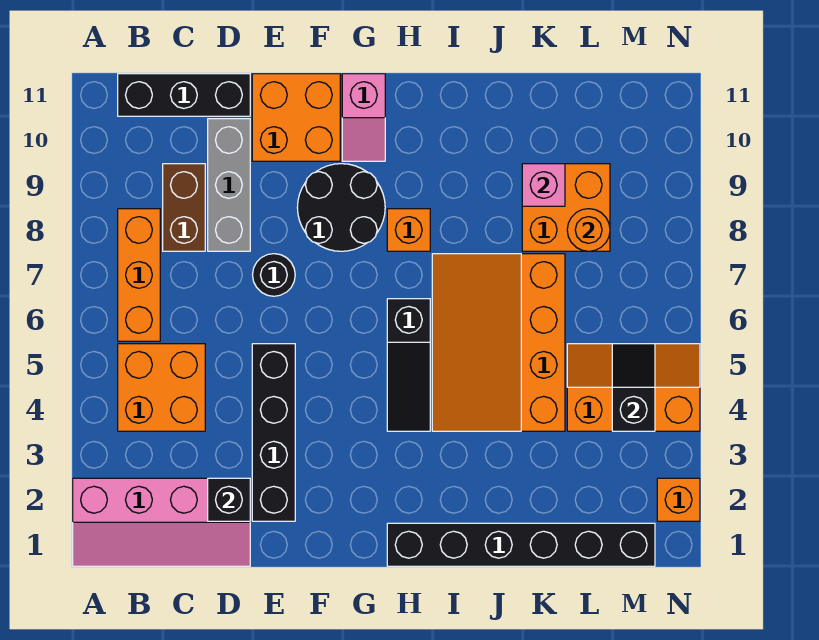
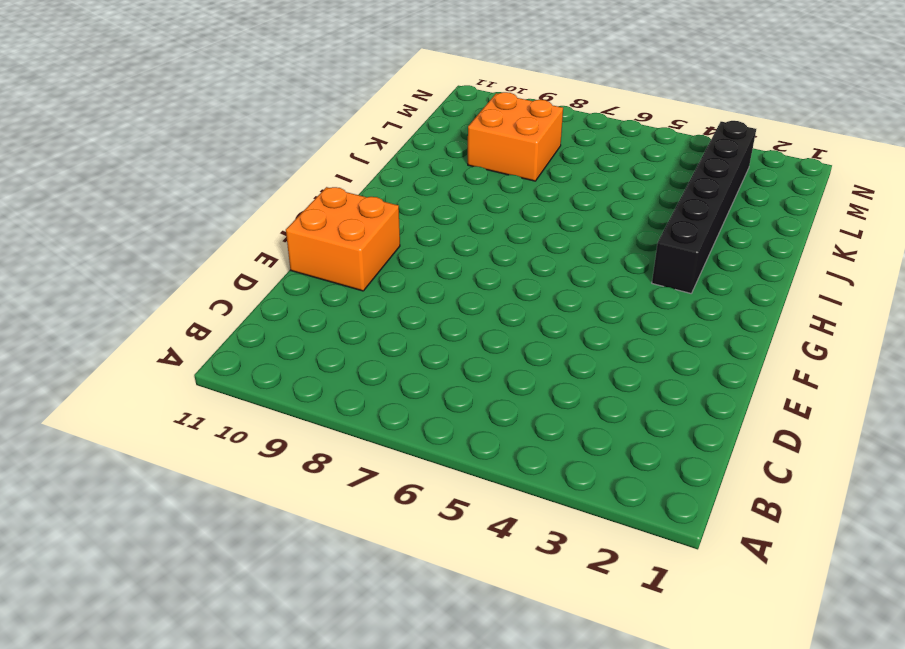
black brick H3:M3 level 1 -> black brick H1:M1 level 1
none -> pink slope A1:D2 level 1 top 2
none -> orange brick B4:C5 level 1
none -> orange brick B6:B8 level 1

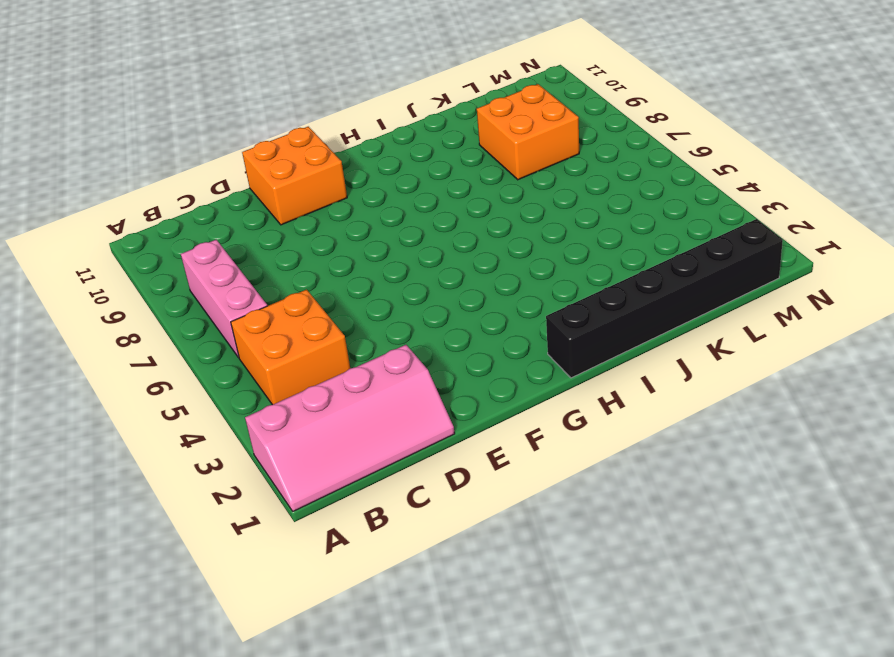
pink brick B6:B8 level 1 -> orange brick B6:B8 level 1
none -> black brick B11:D11 level 1
none -> brown brick C8:C9 level 1
none -> grey brick D8:D10 level 1

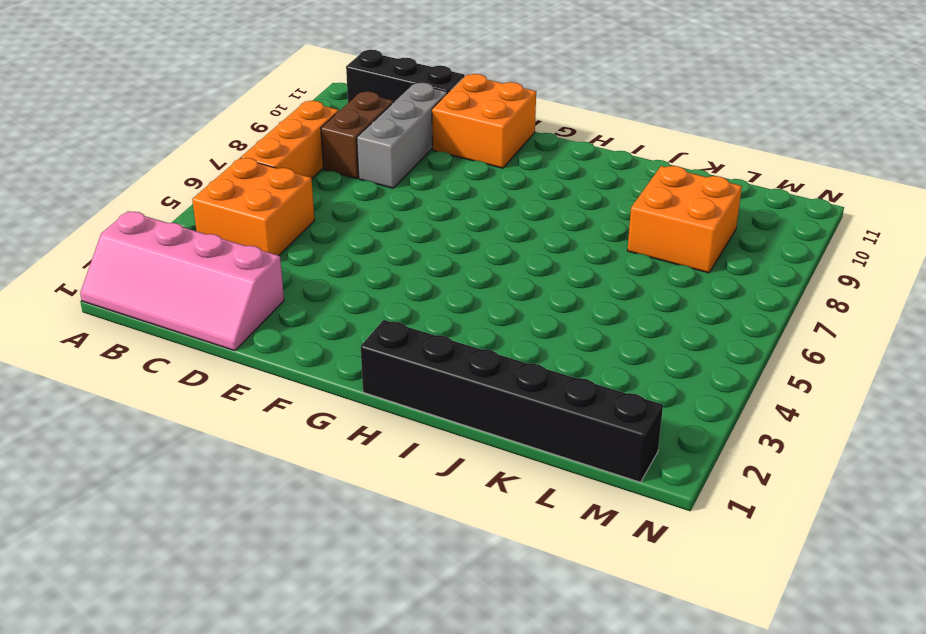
none -> black brick E2:E5 level 1
none -> black round brick E7 level 1
none -> black round brick F8:G9 level 1

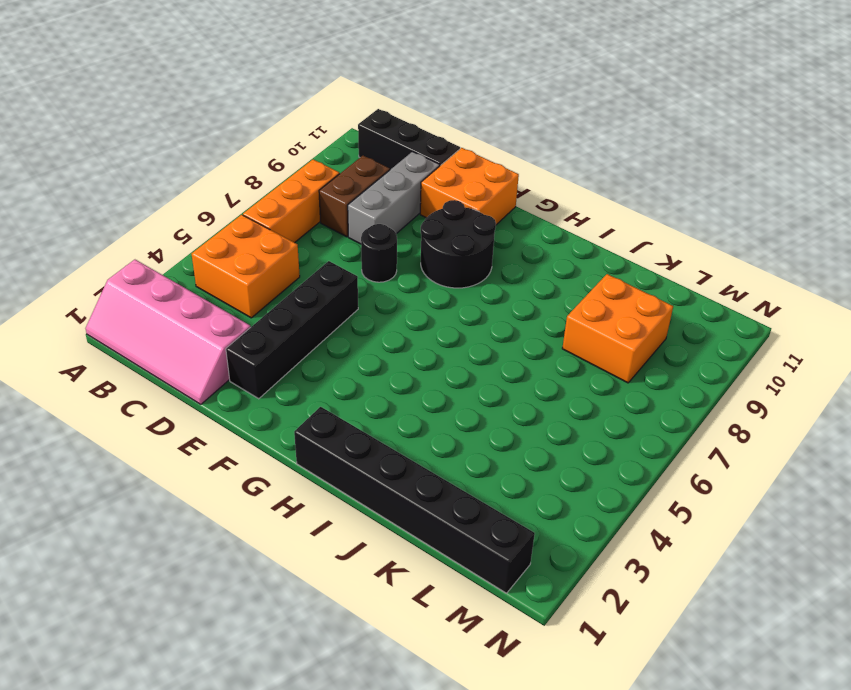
none -> pink slope G10:G11 level 1 top 11
none -> black slope H4:H6 level 1 top 6
none -> orange brick H8 level 1

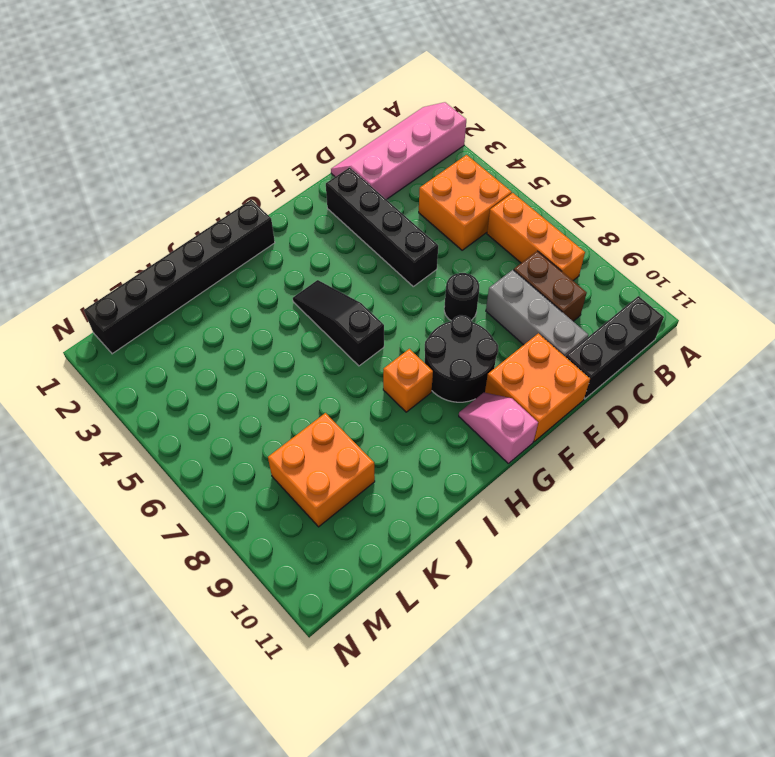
none -> orange slope I4:K7 level 1 top K
none -> orange slope L4:N5 level 1 top 4
none -> orange brick N2 level 1

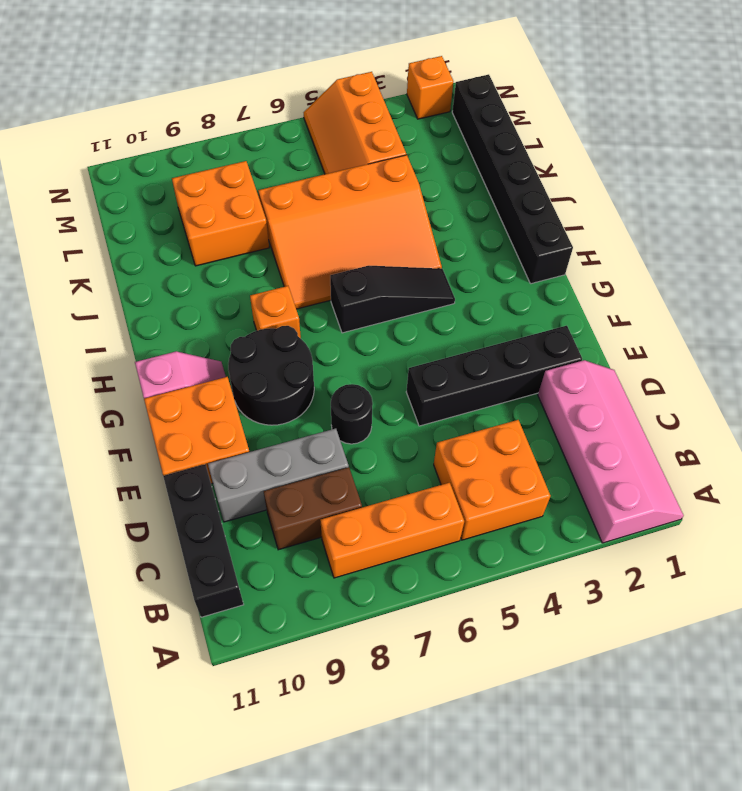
none -> black brick D2 level 2
none -> pink brick K9 level 2
none -> orange round brick L8 level 2

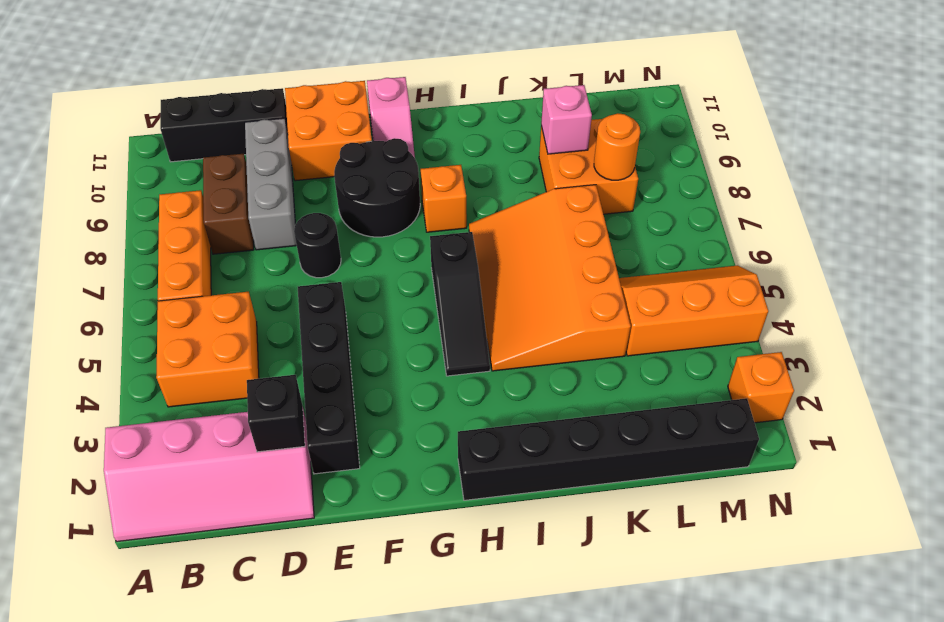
none -> black slope M4:M5 level 2 top 4

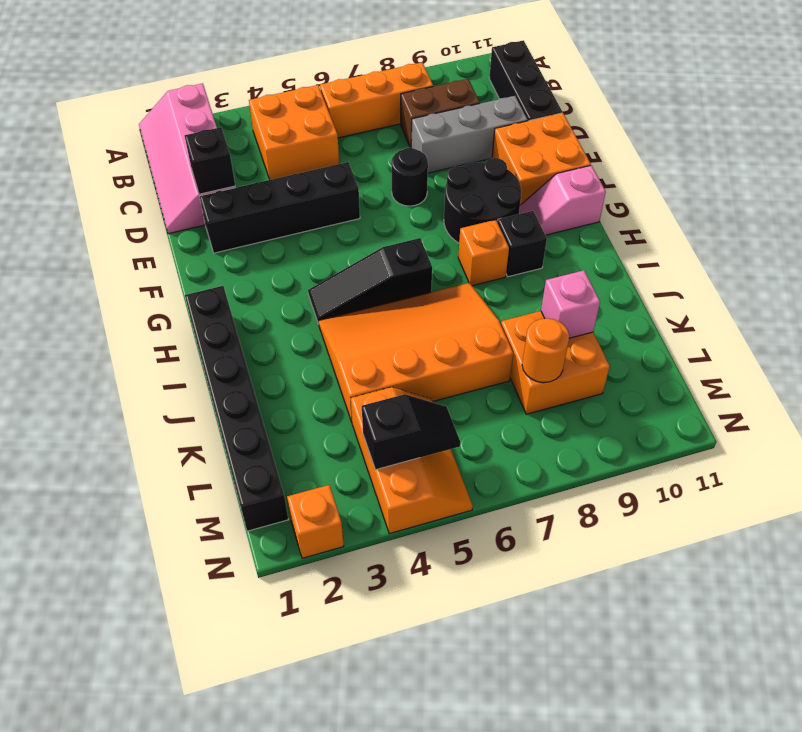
black brick H9 level 1 -> none

